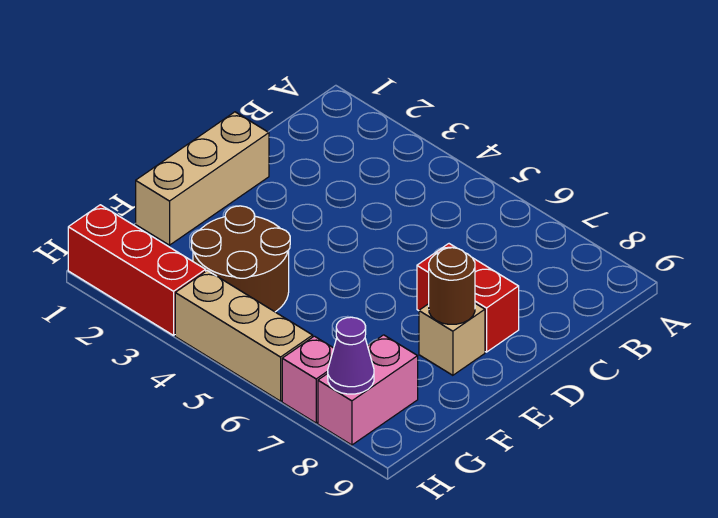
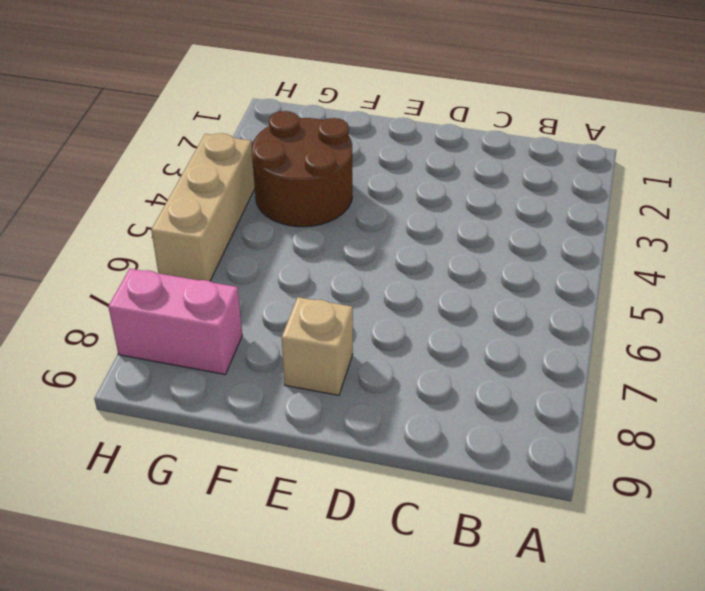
none -> tan brick D1:F1 level 1
none -> red brick D7:D8 level 1

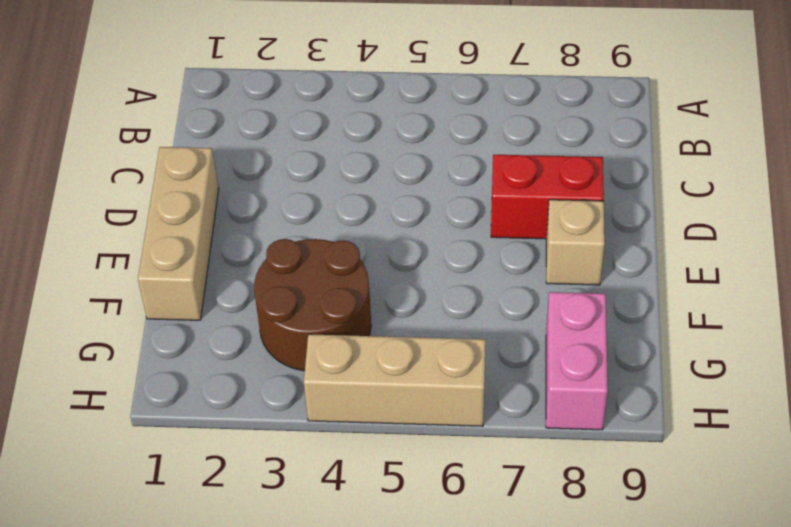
none -> red brick H1:H3 level 1
none -> pink brick H7 level 1

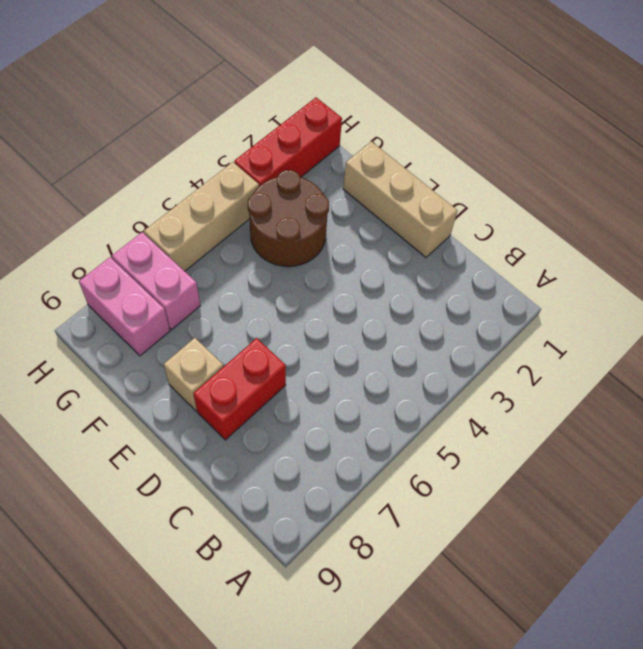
pink brick G7:H7 level 1 -> pink brick H7 level 1
none -> brown round brick E8 level 2
none -> purple cone H8 level 2

